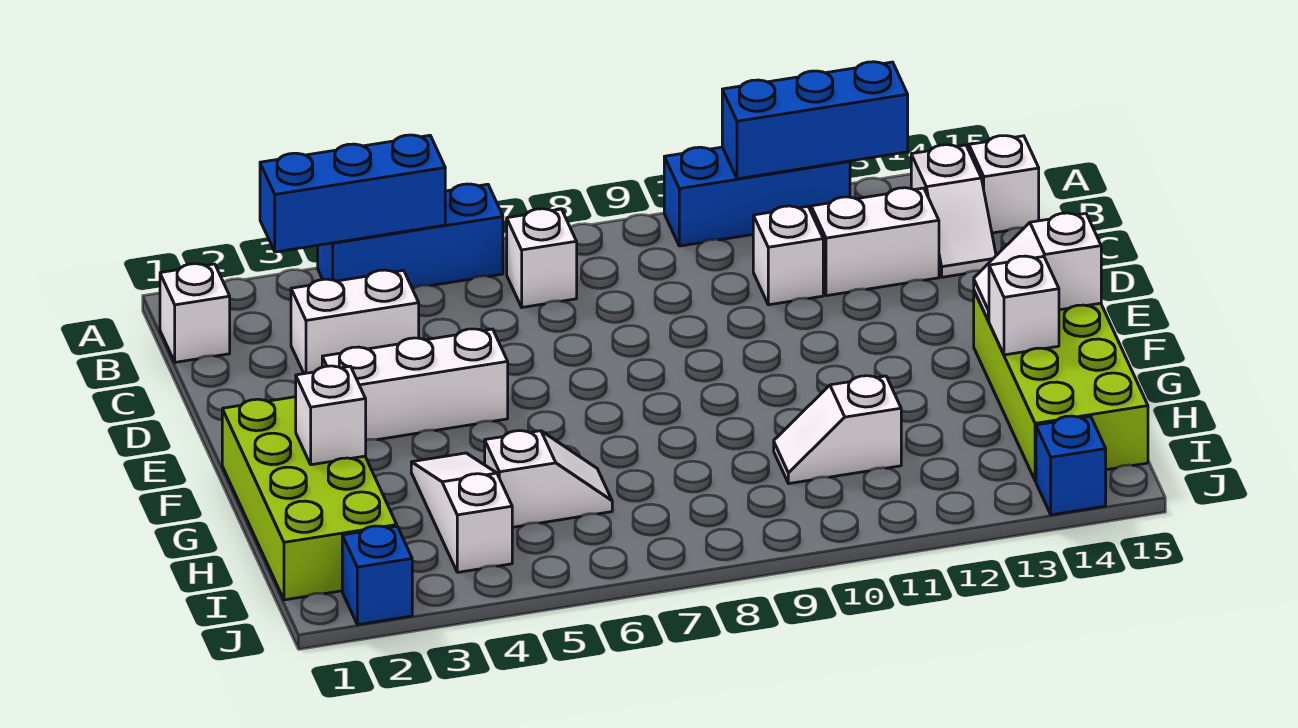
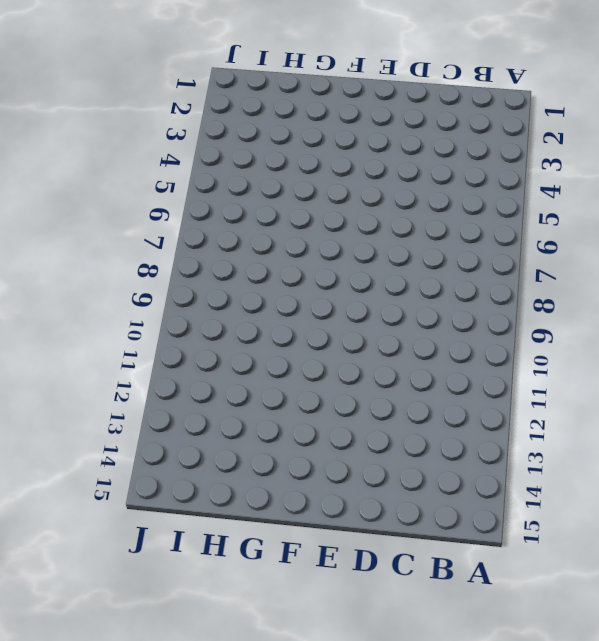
none -> blue brick A4:A6 level 1
none -> blue brick A10:A12 level 1
none -> white brick B1 level 1

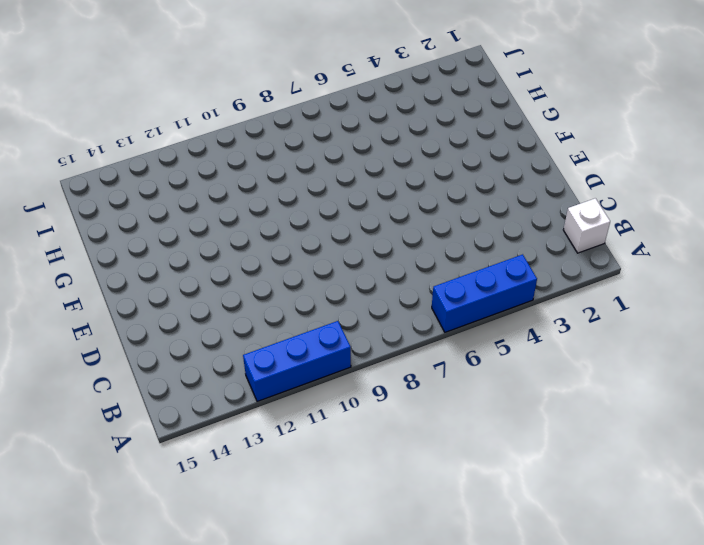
none -> white brick B7 level 1
none -> white slope B14:C14 level 1 top B
none -> white brick B15 level 1

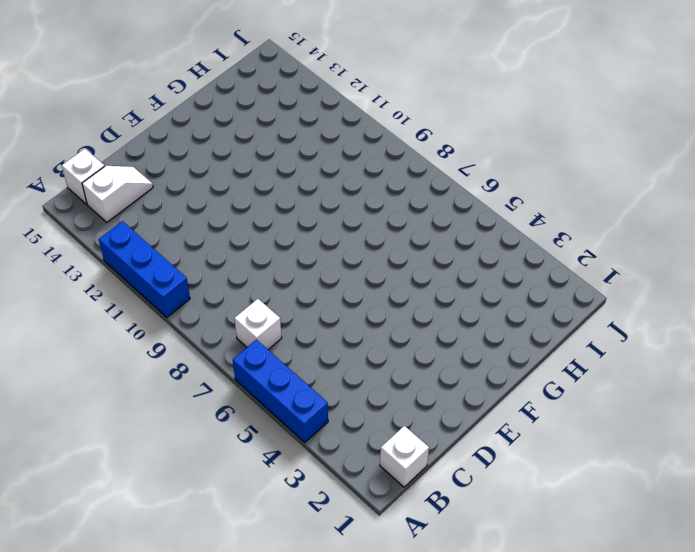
none -> white brick C3:C4 level 1
none -> white brick C11 level 1
none -> white brick C12:C13 level 1

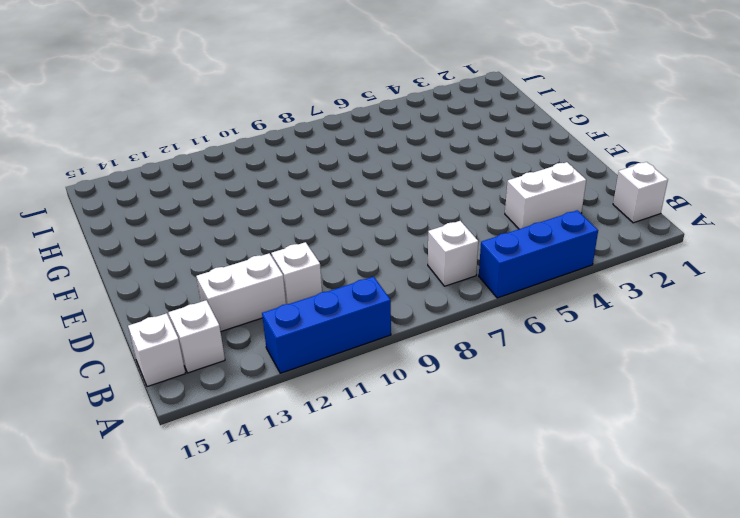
none -> white brick E3:E5 level 1
none -> lime brick F1:I2 level 1
none -> lime brick F14:I15 level 1

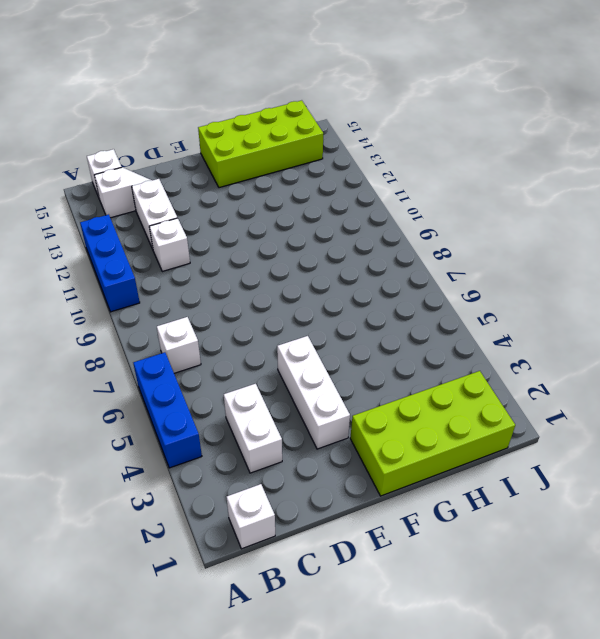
none -> white slope G4:I4 level 1 top I
none -> white slope H5:H6 level 1 top 5
none -> white slope H10:H11 level 1 top 11

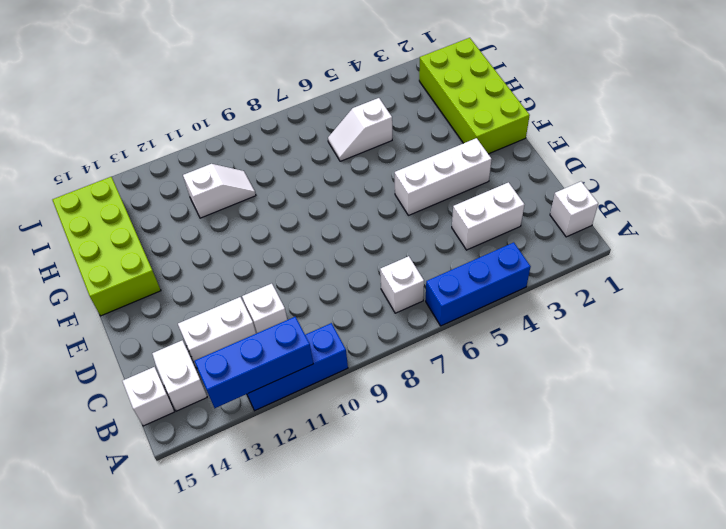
none -> white slope G4:I4 level 1 top I
none -> blue brick J2 level 1
none -> blue brick J14 level 1

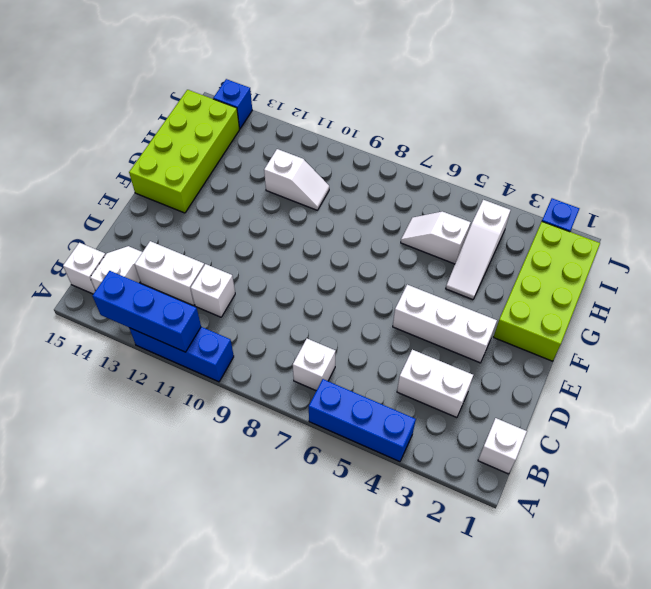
none -> blue brick A3:A5 level 2
none -> white slope F14:F15 level 2 top 15
none -> white brick G2 level 2

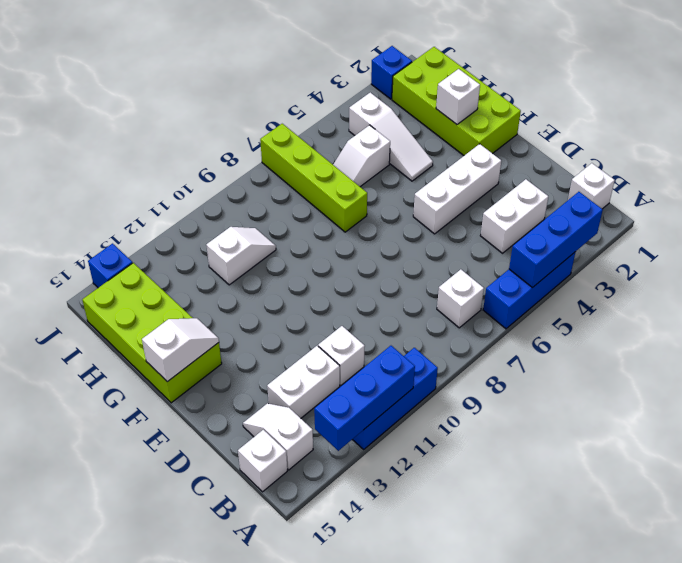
lime brick G7:J7 level 1 -> none
none -> white brick G14 level 2

